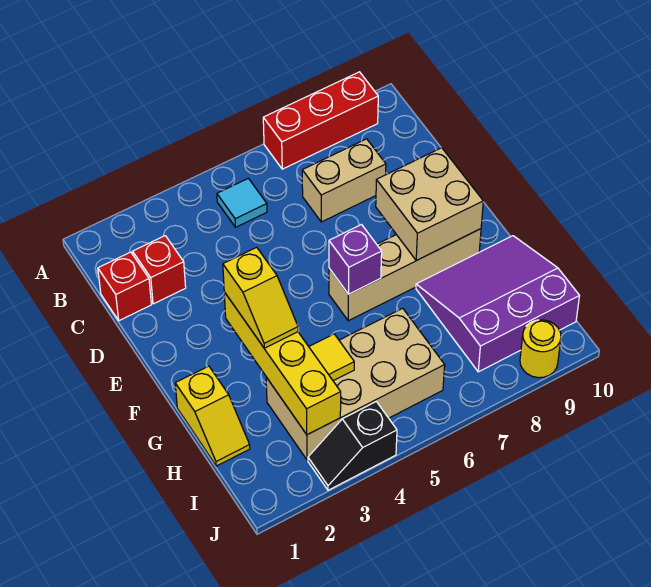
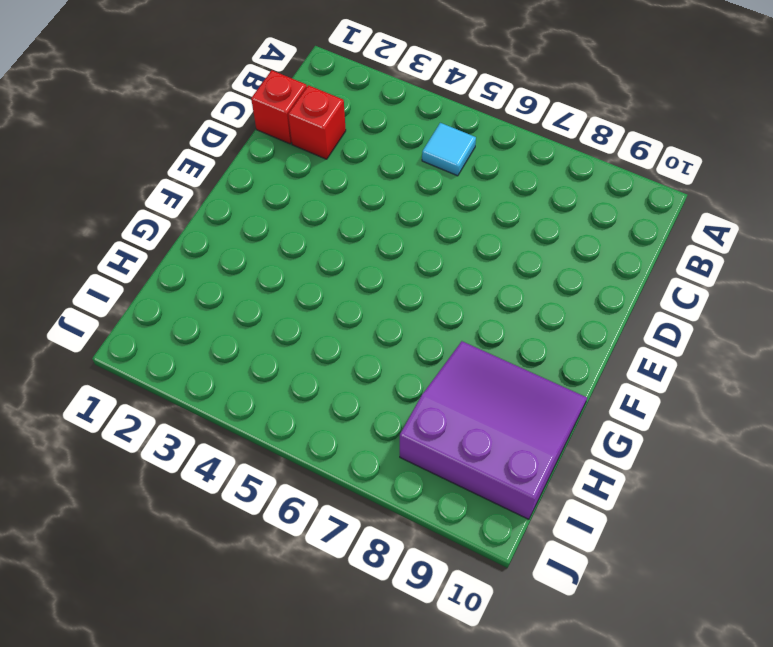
none -> red brick A7:A9 level 1
none -> tan brick C7:C8 level 1
none -> tan brick F6:F9 level 1

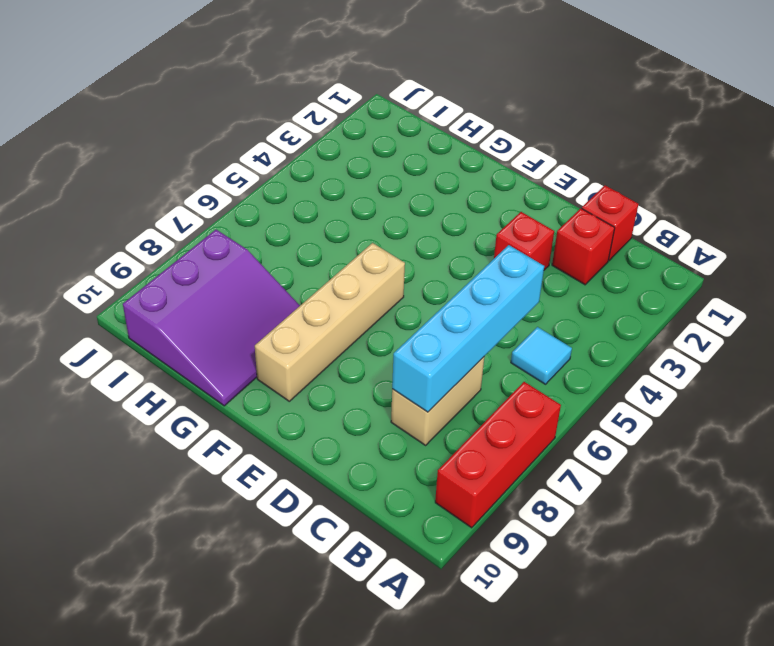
cyan brick C5:C8 level 2 -> none
red brick D3 level 1 -> none
none -> yellow slope G1:H1 level 1 top G
none -> tan brick H3:I6 level 1
none -> black slope J3:J4 level 1 top 4

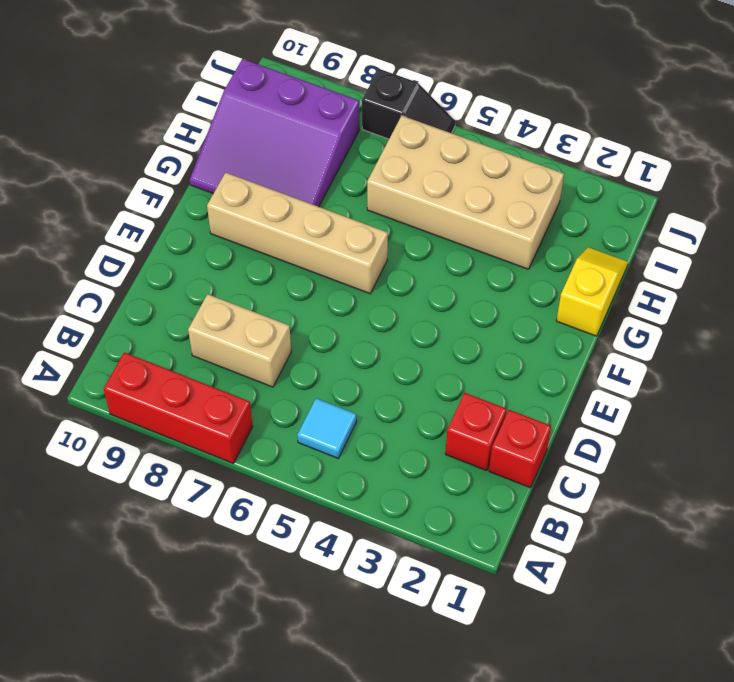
black slope J6:J7 level 1 top 7 -> black slope J3:J4 level 1 top 4
none -> yellow round brick J9 level 1
none -> tan brick E8:F9 level 2
none -> yellow brick F3:I3 level 2

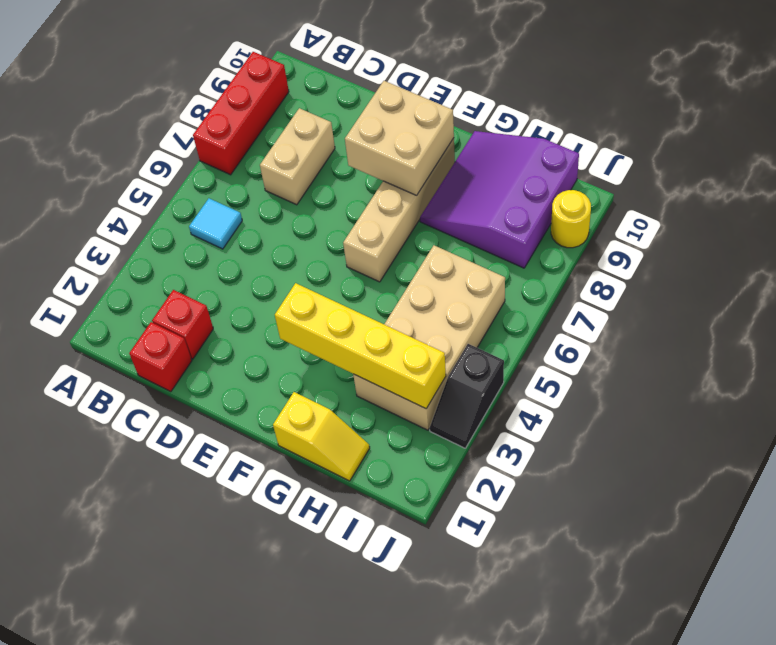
none -> purple brick F6 level 2
none -> yellow tile H4 level 2
none -> yellow slope F3:G3 level 3 top F

